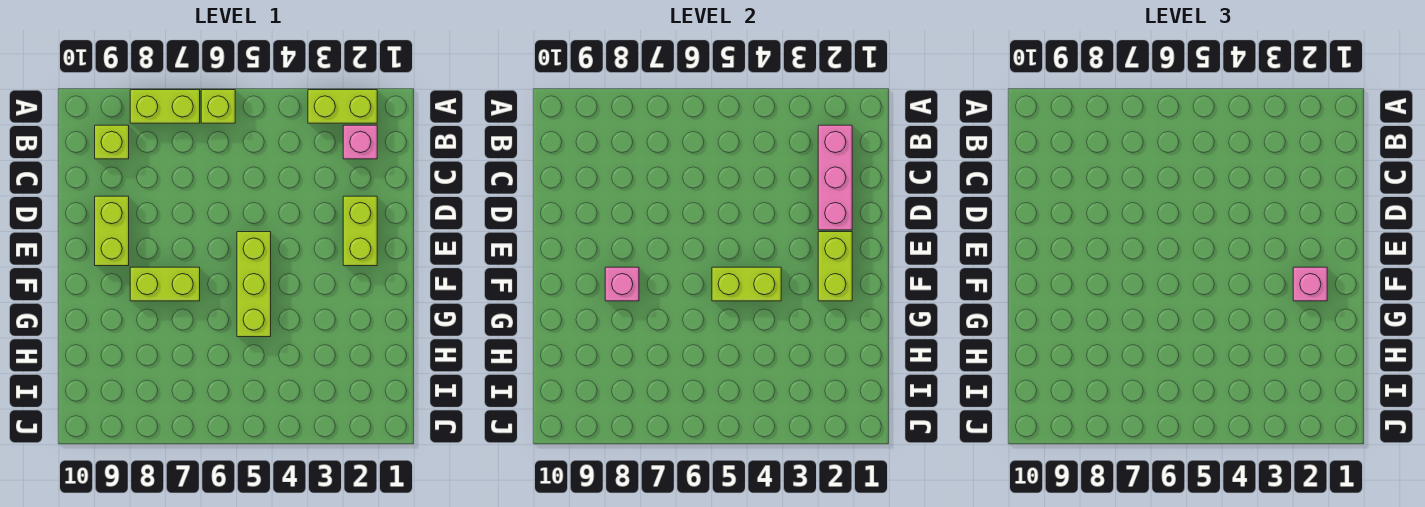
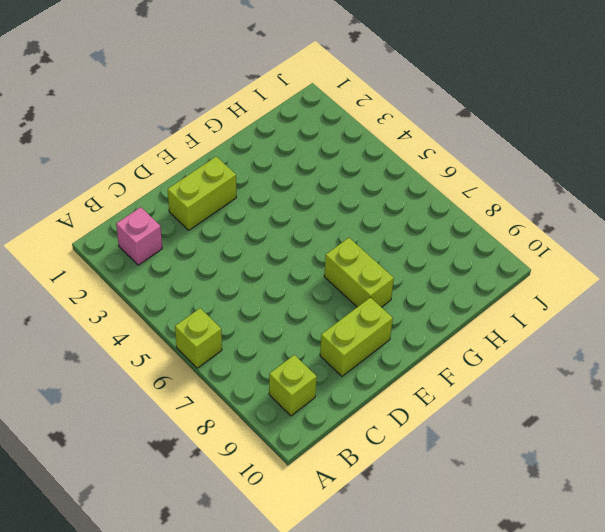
none -> lime brick A2:A3 level 1
none -> lime brick A7:A8 level 1
none -> lime brick E5:G5 level 1

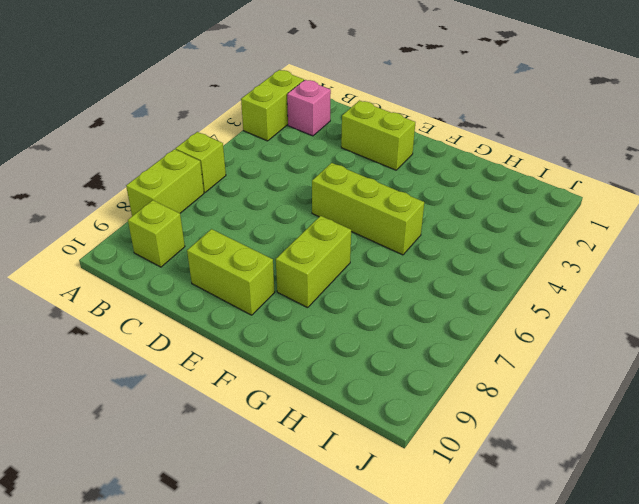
none -> pink brick B2:D2 level 2
none -> lime brick E2:F2 level 2
none -> lime brick F4:F5 level 2

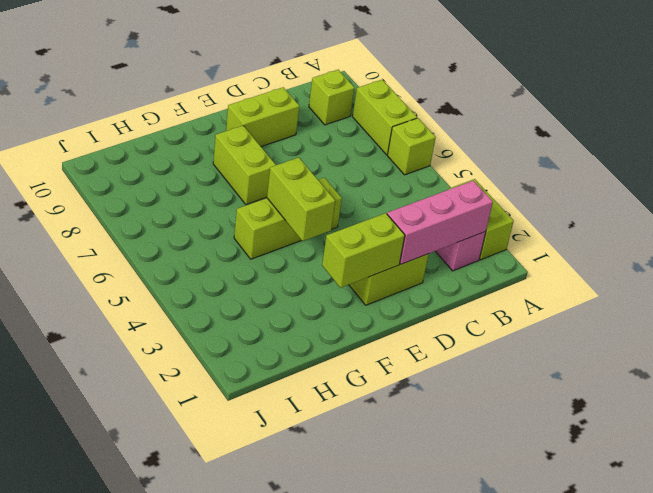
none -> pink brick F8 level 2
none -> pink brick F2 level 3

